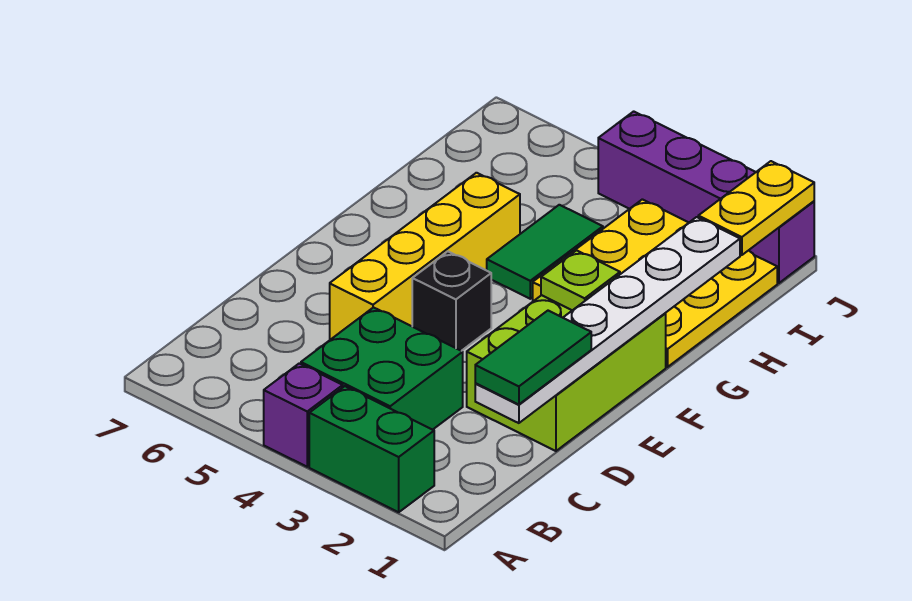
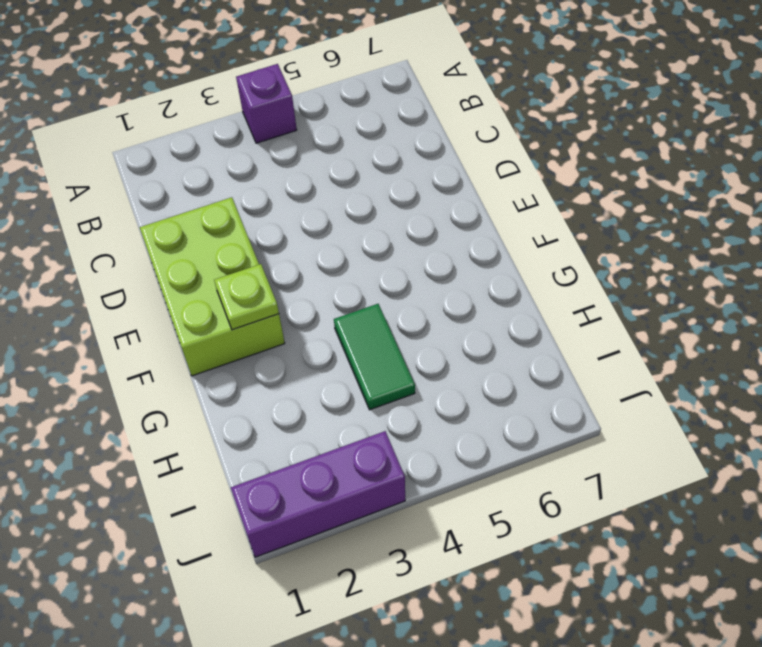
purple brick J1:J3 level 1 -> purple brick J1:J4 level 1
none -> green brick A2:A3 level 1
none -> green brick B3:C4 level 1
none -> yellow brick D5:G5 level 1

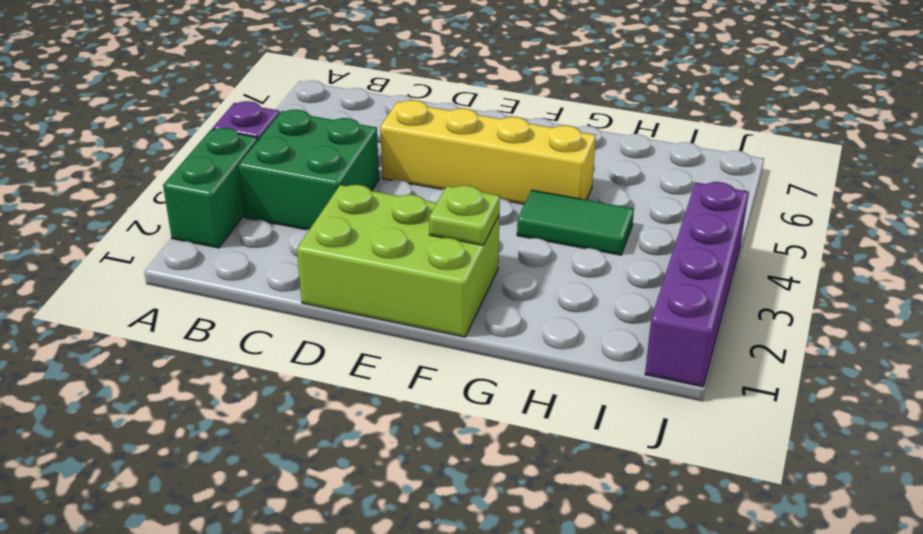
none -> black brick E4 level 1
none -> yellow plate G1:I3 level 1
none -> white plate C1:H1 level 2

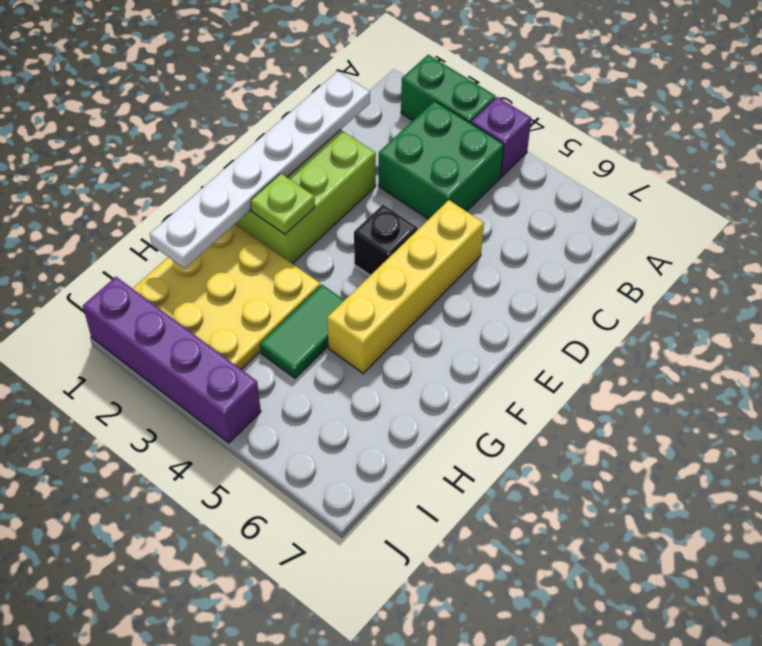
none -> yellow plate I1:J1 level 2
none -> green tile C1:D1 level 3

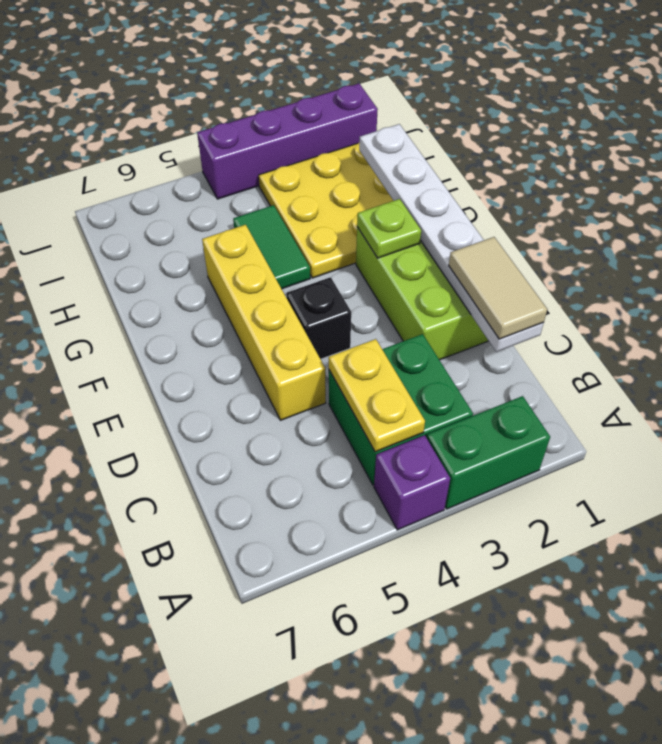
yellow plate B4:C4 level 2 -> yellow plate I1:J1 level 2
tan tile C1:D1 level 3 -> green tile C1:D1 level 3

